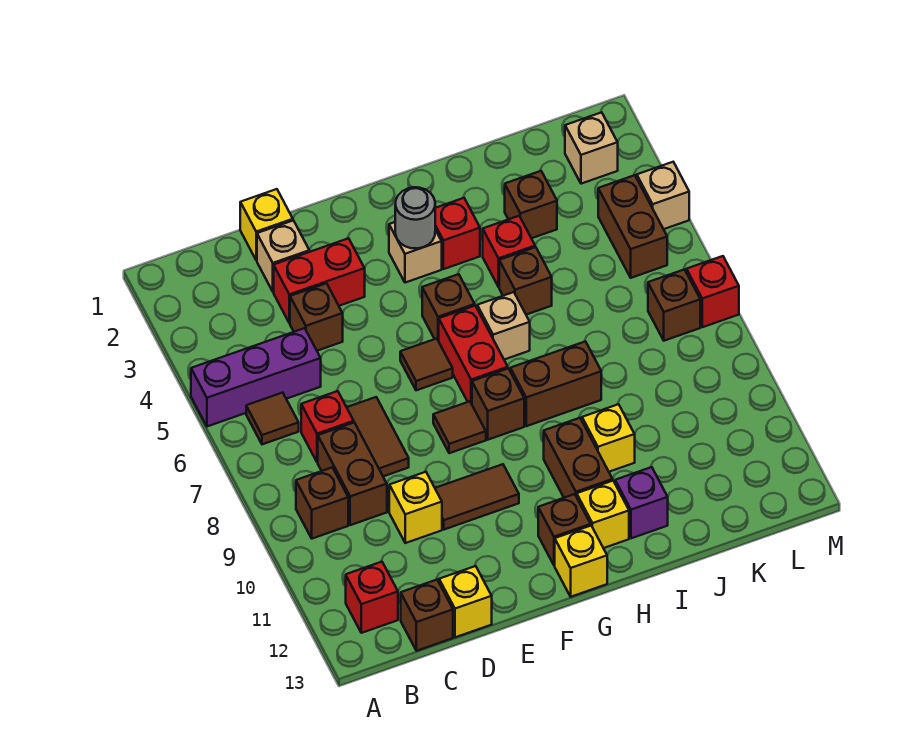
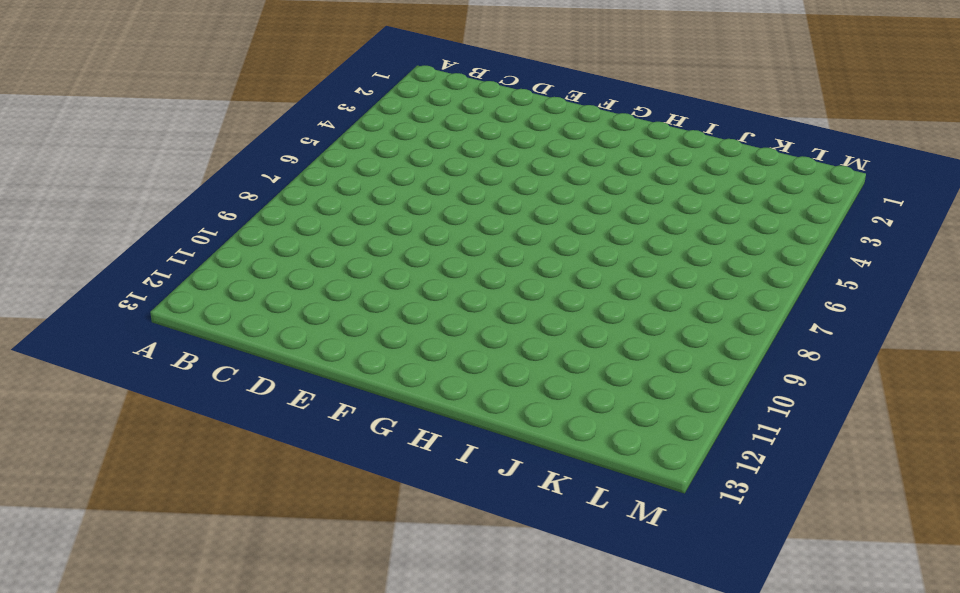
none -> purple brick A5:C5 level 1
none -> brown tile B6 level 1
none -> brown brick B9 level 1
none -> red brick B12 level 1

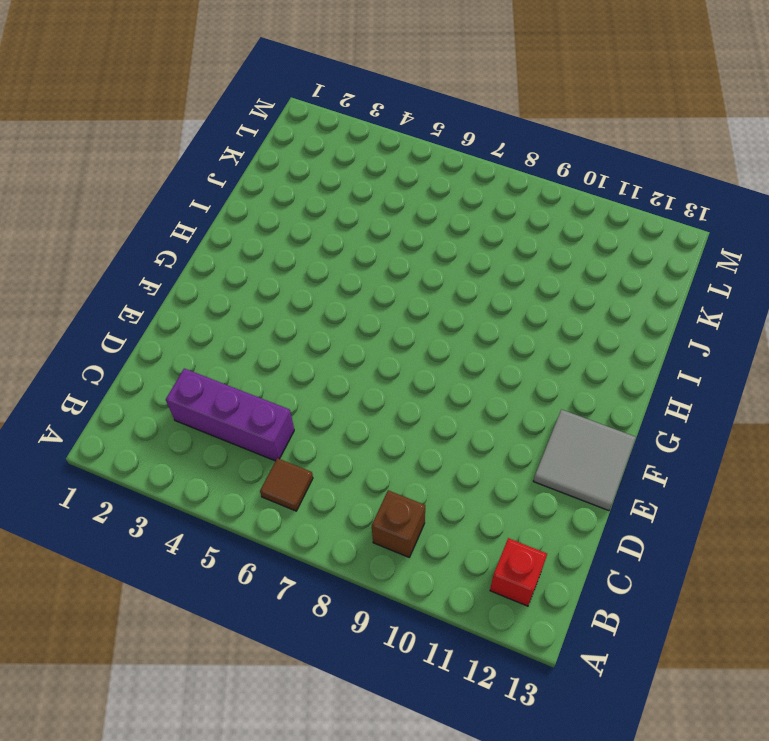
purple brick C3:C5 level 1 -> purple brick A5:C5 level 1
grey tile E12:F13 level 1 -> none
none -> red brick C7 level 1
none -> brown brick C8:C9 level 1
none -> brown brick C13 level 1
none -> yellow brick D1 level 1

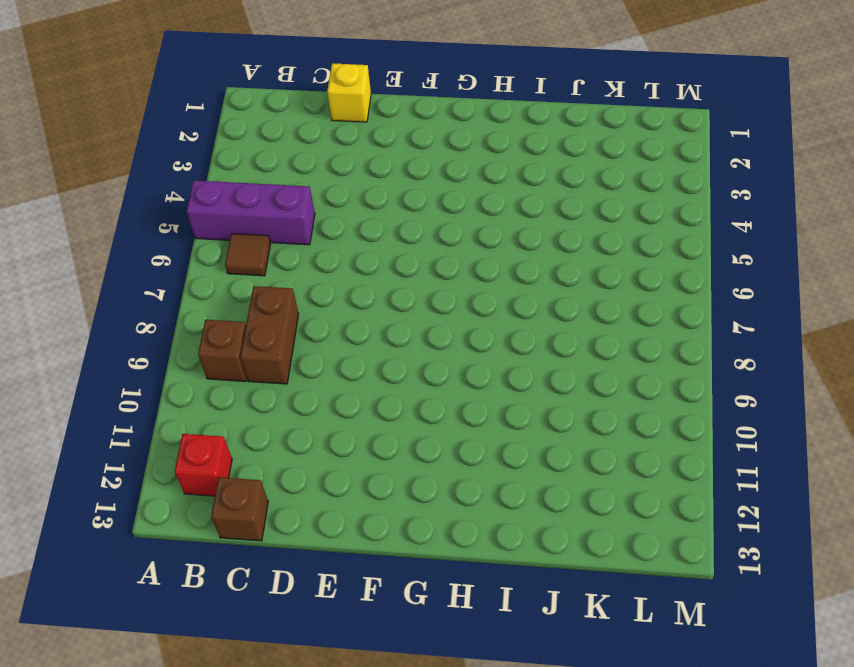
none -> red brick C7 level 1
none -> tan brick D2 level 1
none -> red brick D3:E3 level 1
none -> brown brick D4 level 1

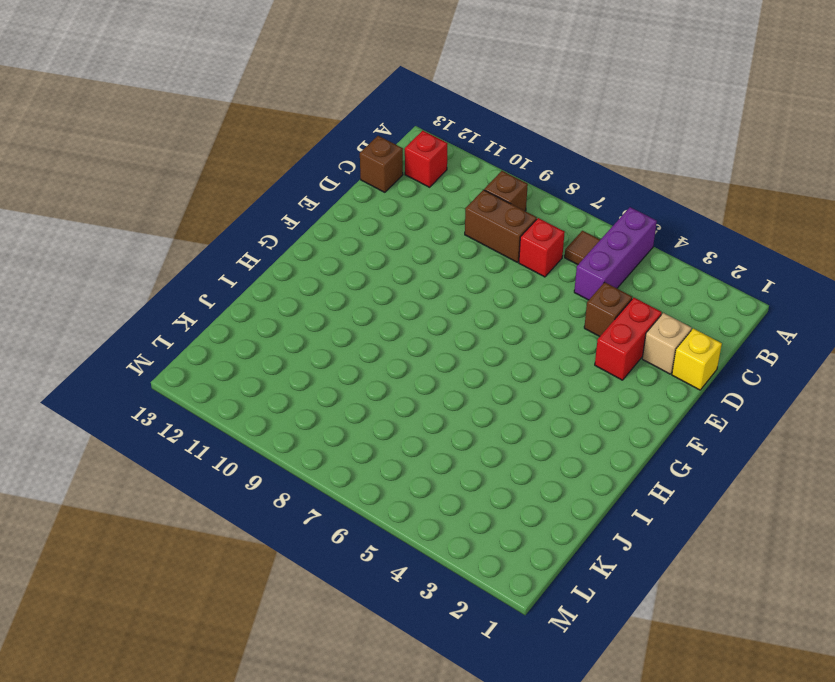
none -> brown tile D7:D8 level 1
none -> yellow brick D10 level 1
none -> yellow brick D13 level 1
none -> brown tile E10:F10 level 1

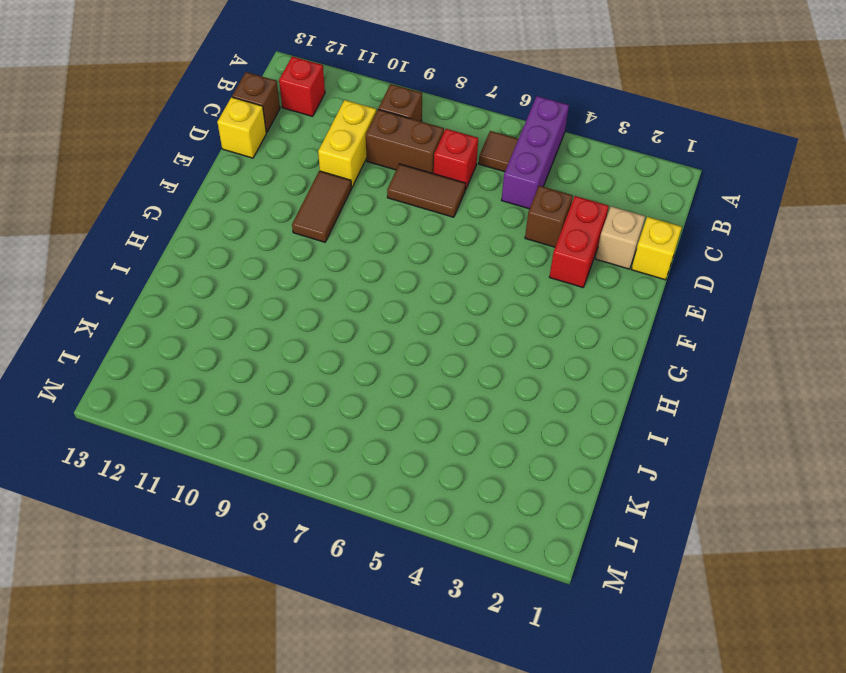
yellow brick C10:D10 level 1 -> yellow brick D10 level 1
none -> brown tile F6 level 1
none -> brown tile F8 level 1
none -> tan brick G3 level 1
none -> brown brick G5 level 1

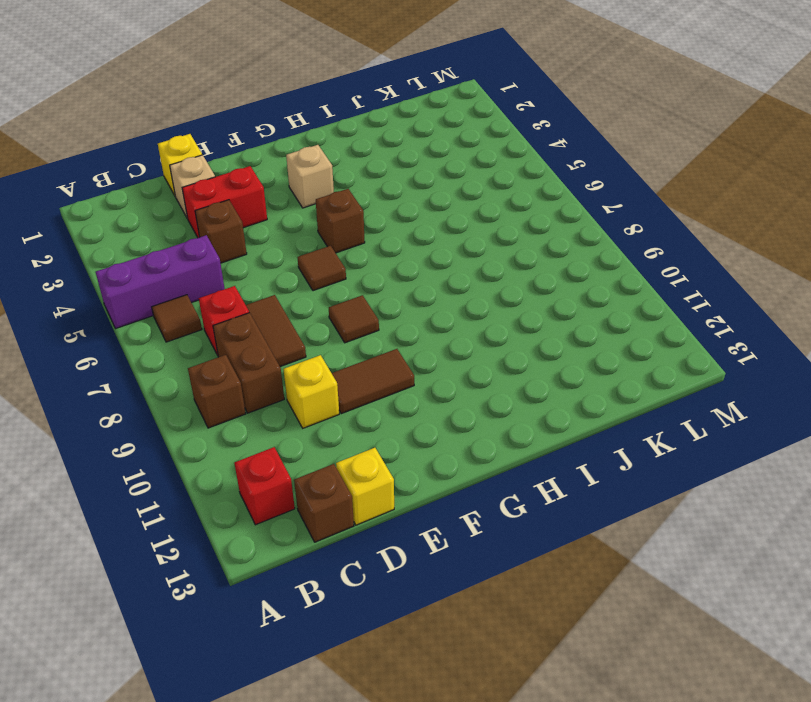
none -> red brick G6:G7 level 1
none -> brown brick G8 level 1
none -> brown brick G12 level 1
none -> yellow brick G13 level 1

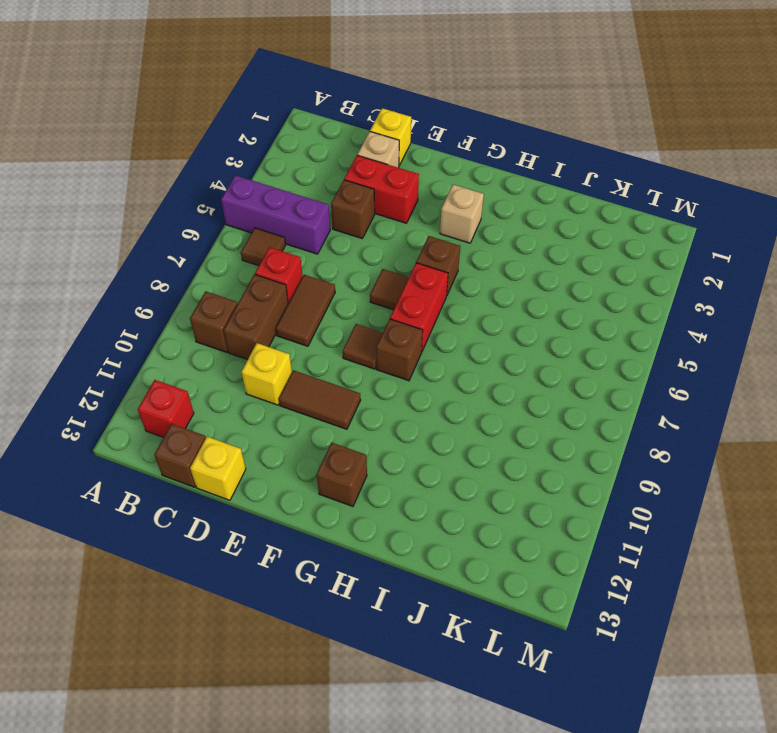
none -> yellow brick G13 level 1
none -> red brick H3 level 1
none -> tan brick H6 level 1
none -> brown brick H8:I8 level 1

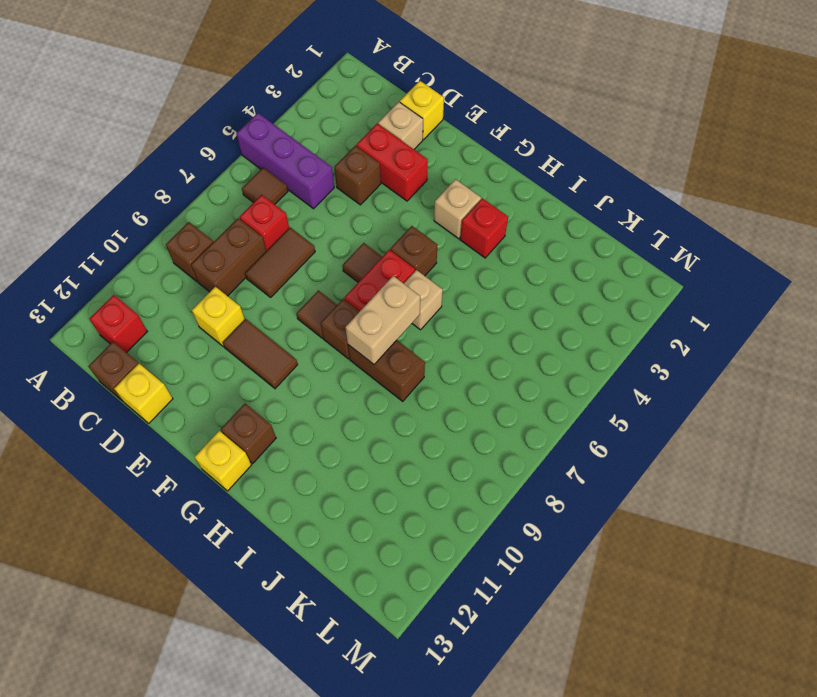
tan brick H7:H8 level 2 -> none
none -> brown brick H10:H11 level 1
none -> yellow brick H12 level 1
none -> red brick I4 level 1
none -> brown brick I5 level 1

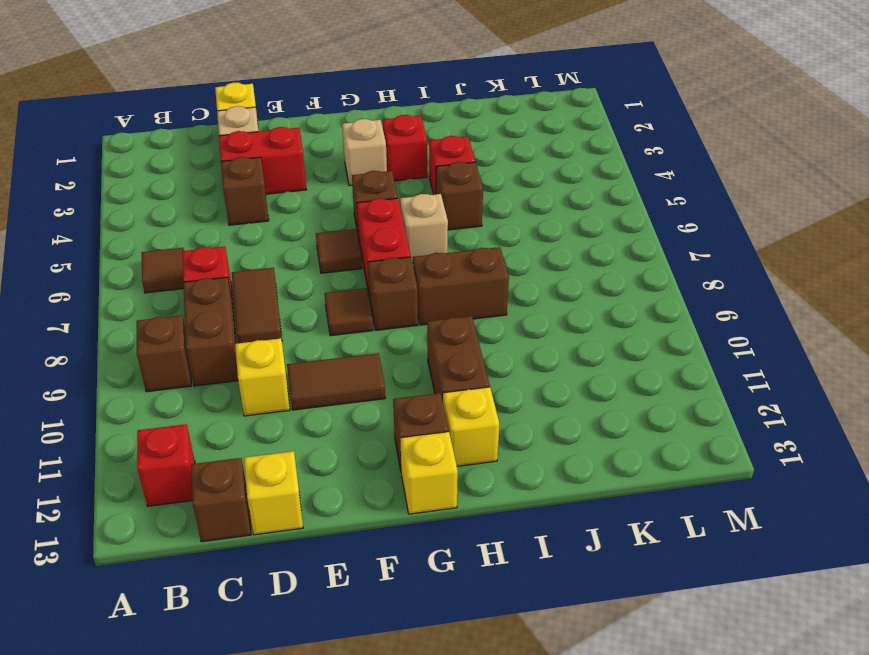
none -> purple brick A5:C5 level 1
none -> yellow brick I10 level 1
none -> purple brick I12 level 1
none -> brown brick J3 level 1

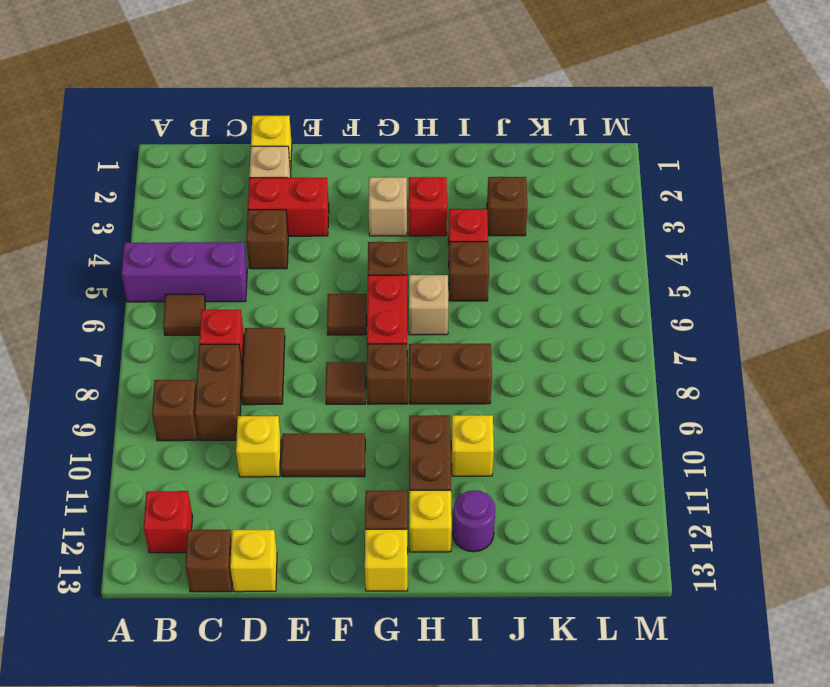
purple round brick I12 level 1 -> purple brick I12 level 1
none -> tan brick L2 level 1
none -> brown brick L4:L5 level 1
none -> brown brick L7 level 1
none -> tan brick M4 level 1

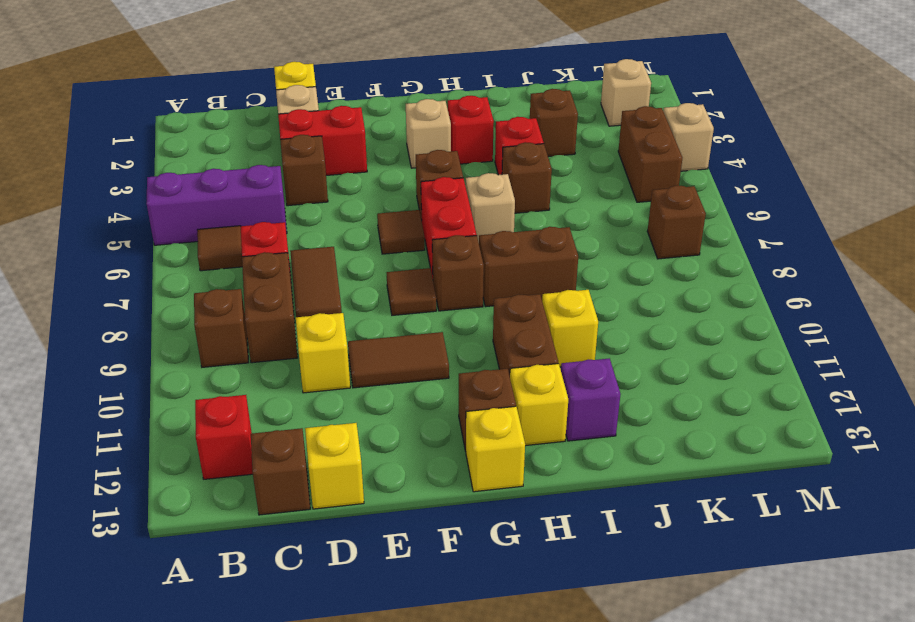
none -> red brick M7 level 1
none -> grey round brick G3 level 2

